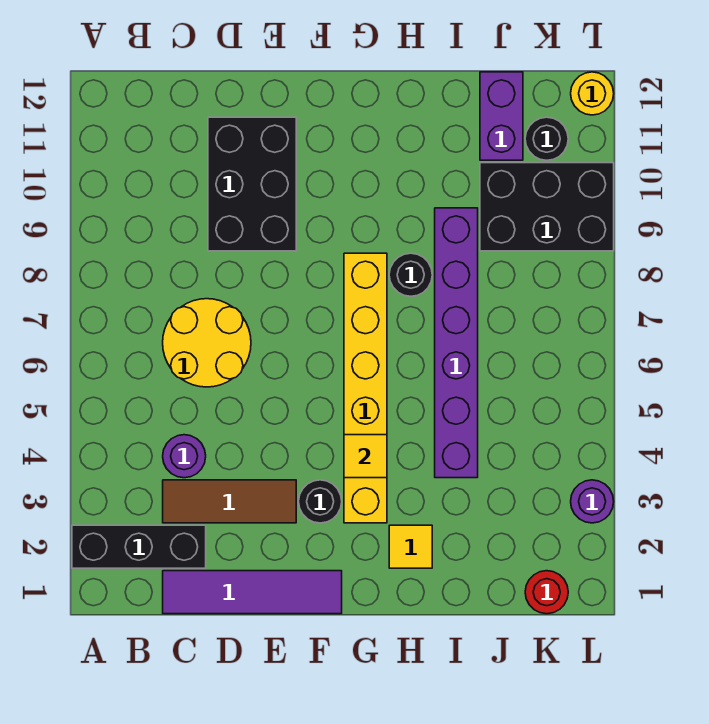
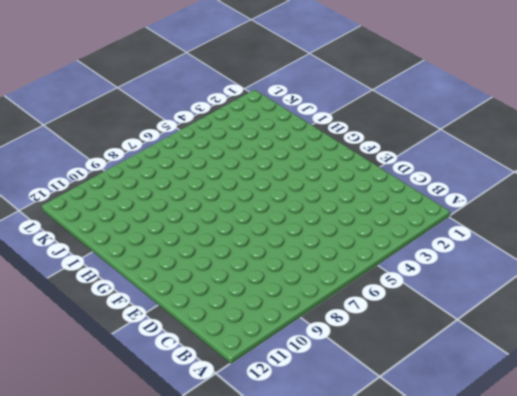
none -> black brick A2:C2 level 1
none -> purple tile C1:F1 level 1
none -> brown tile C3:E3 level 1

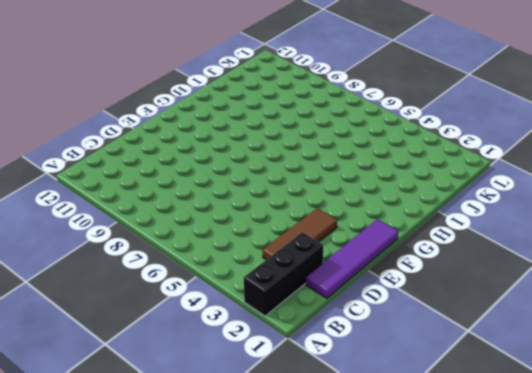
none -> purple round brick C4 level 1
none -> yellow round brick C6:D7 level 1
none -> black brick D9:E11 level 1

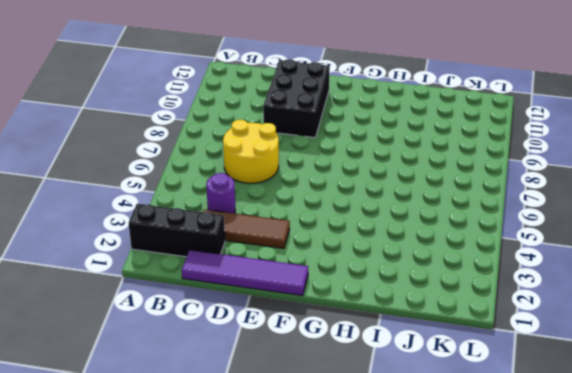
none -> black round brick F3 level 1
none -> yellow brick G3:G8 level 1
none -> yellow tile H2 level 1

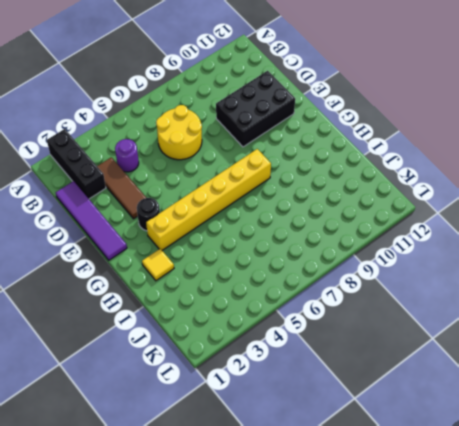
none -> black round brick H8 level 1
none -> purple brick I4:I9 level 1
none -> black brick J9:L10 level 1

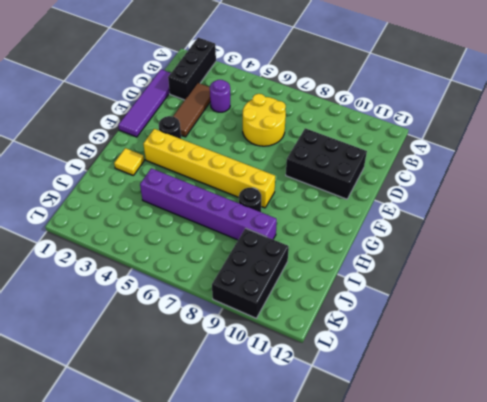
none -> purple brick J11:J12 level 1
none -> red round brick K1 level 1
none -> black round brick K11 level 1

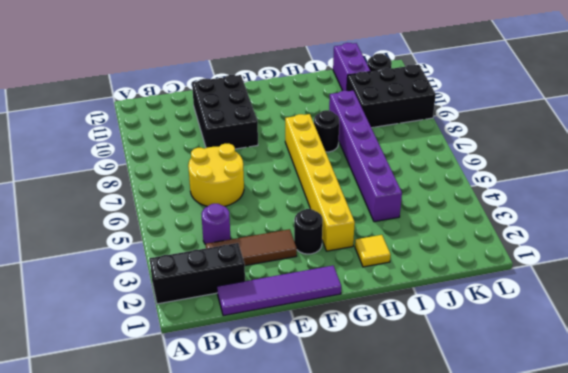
none -> red round brick K1 level 1
none -> purple round brick L3 level 1
none -> yellow round brick L12 level 1

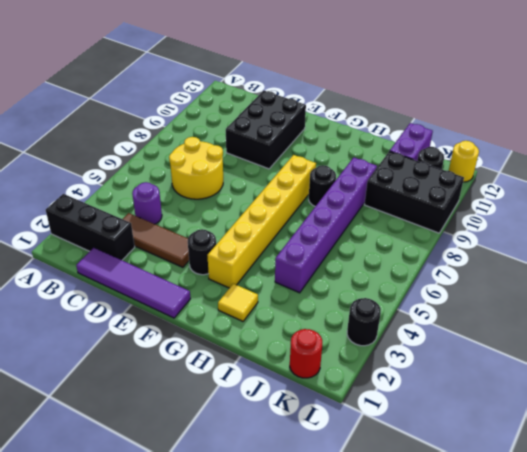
black round brick L3 level 1 -> purple round brick L3 level 1
none -> yellow tile G4 level 2

